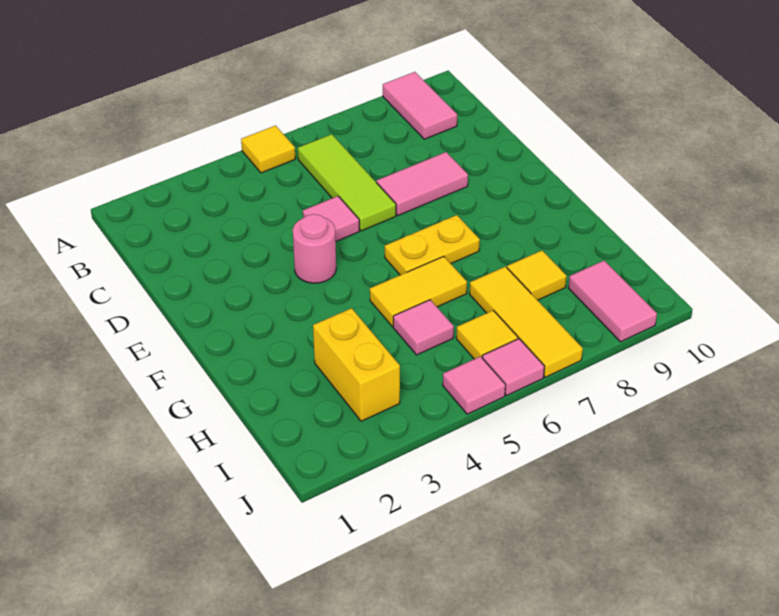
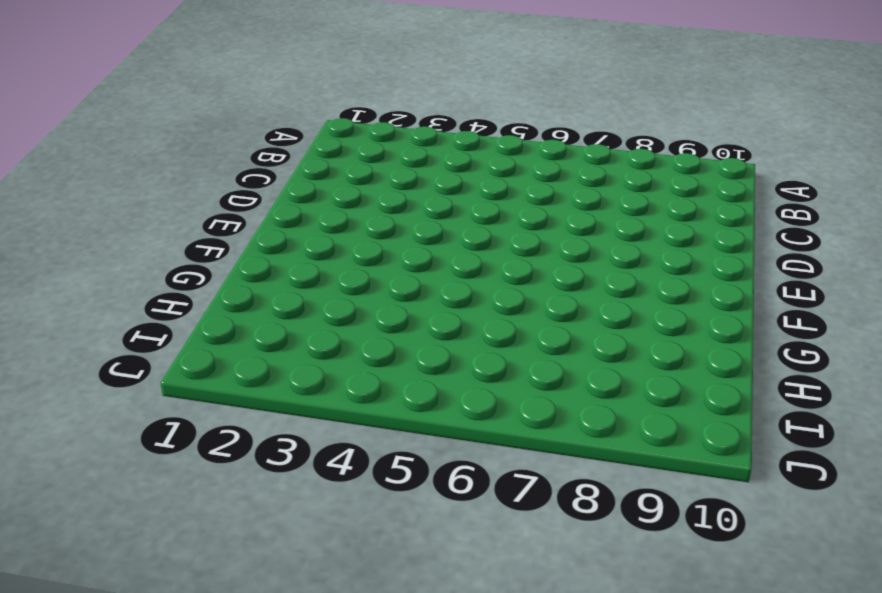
none -> yellow tile A5 level 1
none -> pink tile A9:B9 level 1
none -> lime tile B6:D6 level 1

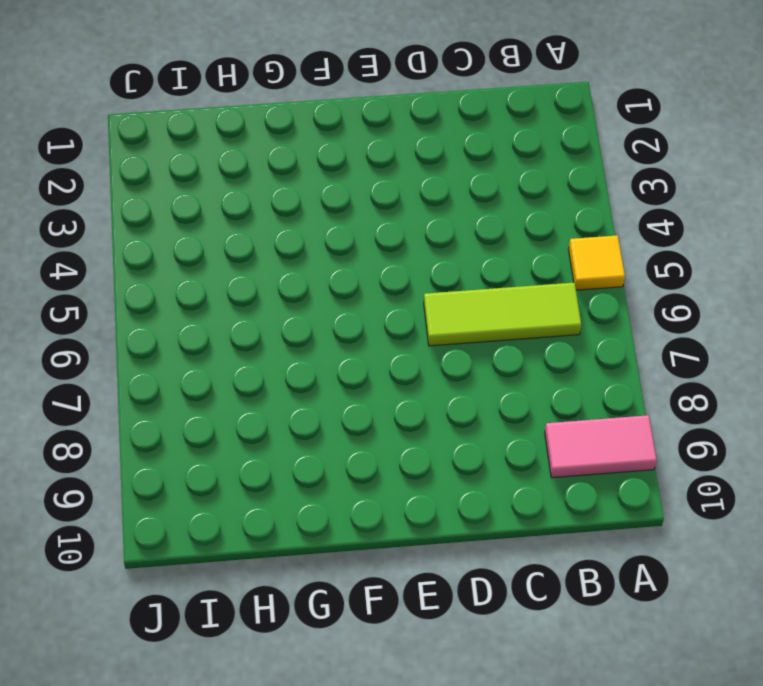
none -> pink tile D5 level 1
none -> pink tile D7:D8 level 1
none -> pink round brick E4 level 1

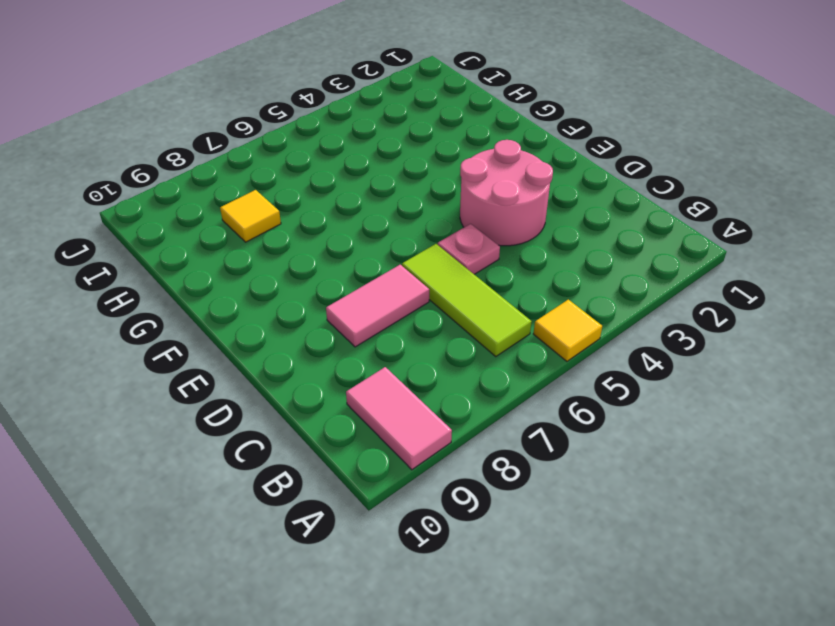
pink round brick D3:E4 level 1 -> pink round brick E4 level 1
pink plate D5 level 1 -> pink tile D5 level 1
none -> yellow plate F6:F7 level 1
none -> yellow tile G5:G6 level 1
none -> yellow brick H3:I3 level 1

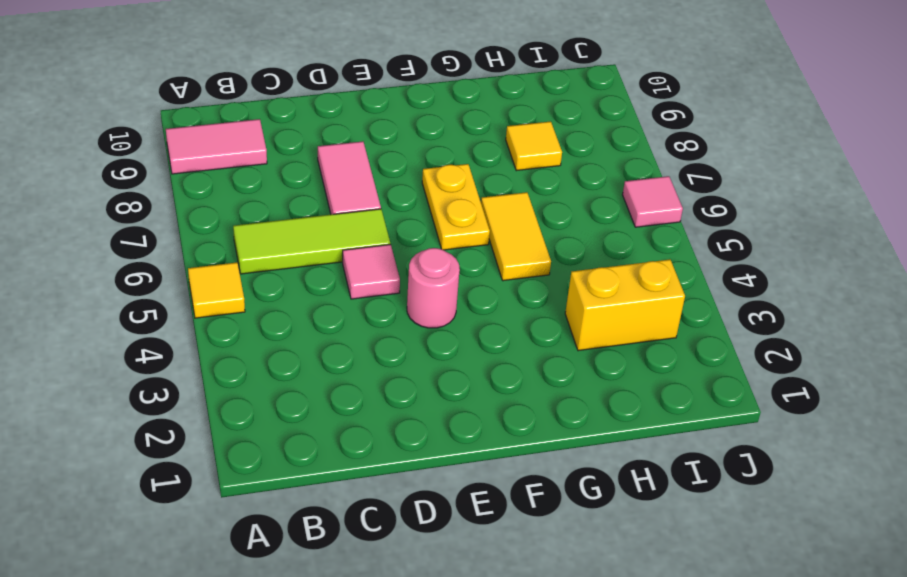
none -> pink tile H5 level 1
none -> yellow tile H7:J7 level 1
none -> yellow tile I6 level 1

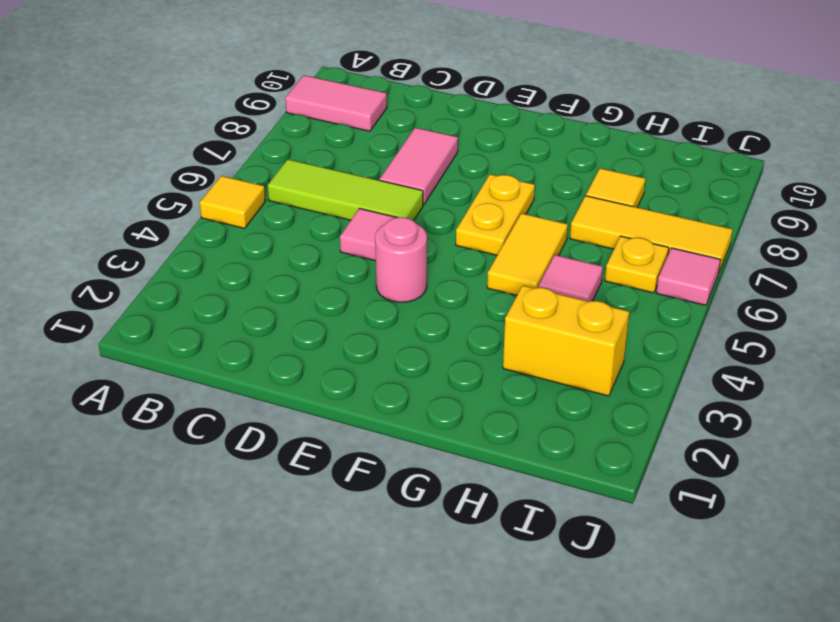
yellow plate I6 level 1 -> yellow tile I6 level 1
none -> pink tile I9:J9 level 1
none -> pink tile J5 level 1

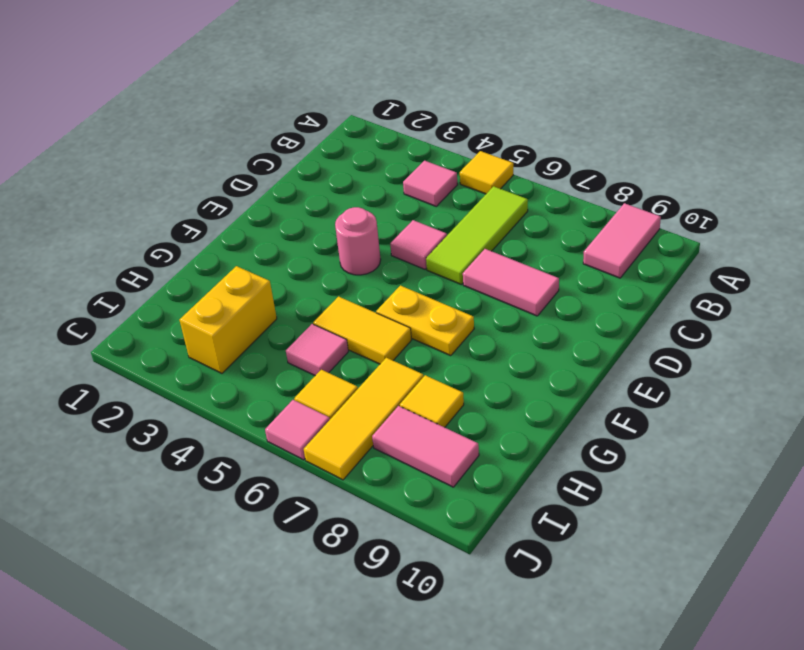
pink tile B4 level 1 -> pink tile J5 level 1
pink tile I8:I9 level 1 -> pink tile I9:J9 level 1

